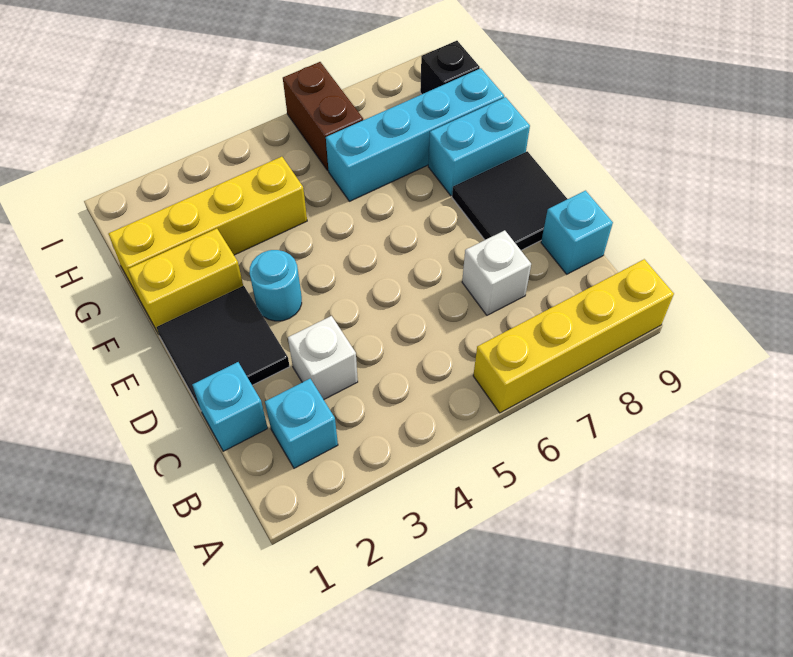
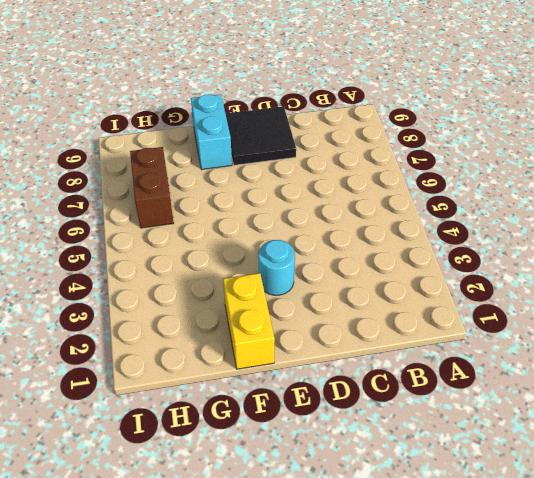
brown brick H6:H7 level 1 -> brown brick H6:I6 level 1
none -> yellow brick A6:A9 level 1
none -> cyan brick B2 level 1
none -> cyan brick C1 level 1

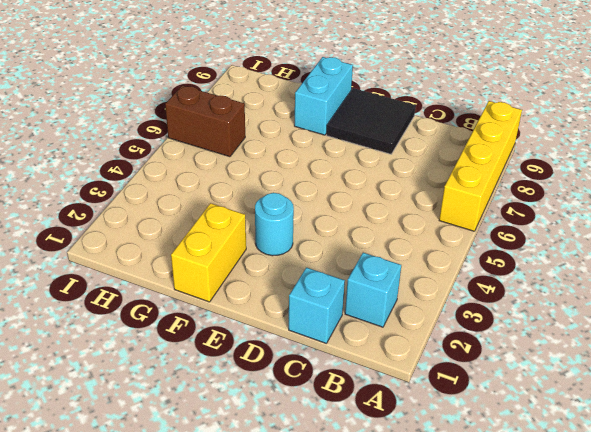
none -> white brick C3 level 1
none -> white brick C7 level 1
none -> cyan brick C9 level 1

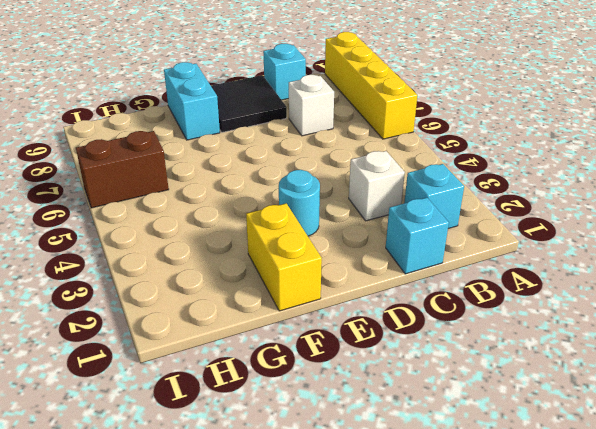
none -> black tile D1:E2 level 1
none -> yellow brick G1:G4 level 1
none -> cyan brick G6:G9 level 1

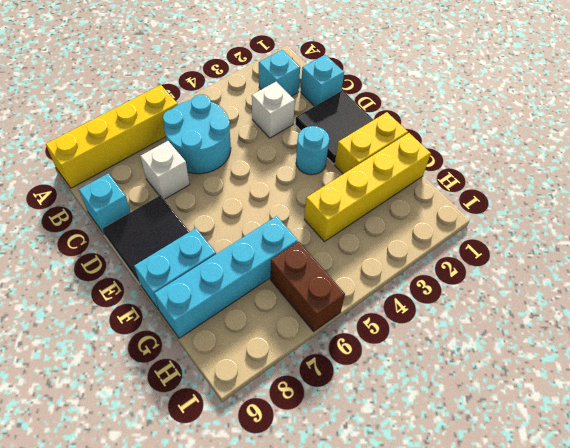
cyan round brick B5:C6 level 1 -> none
none -> black brick H9 level 1

